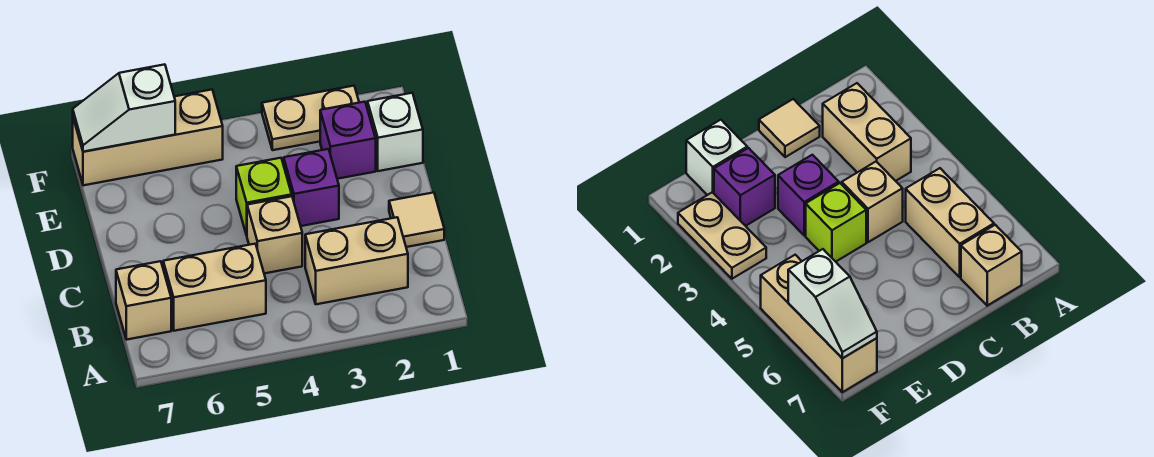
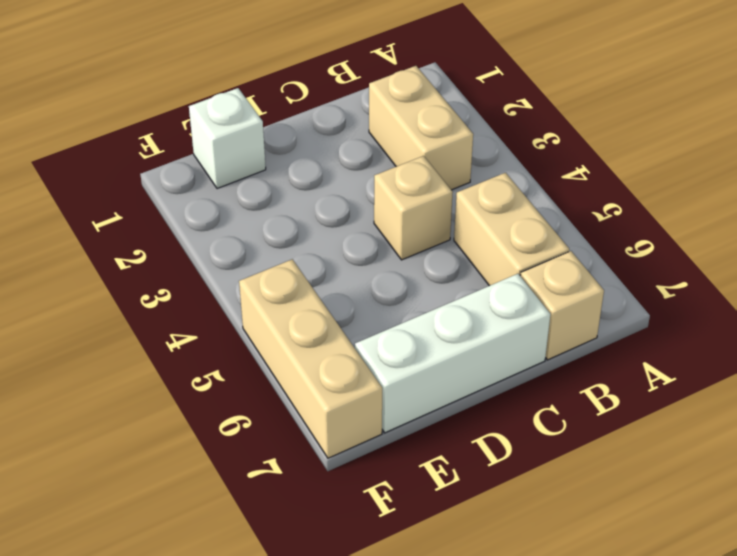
white brick C7:E7 level 1 -> none
none -> tan tile C1 level 1
none -> purple brick D3 level 1
none -> lime brick D4 level 1

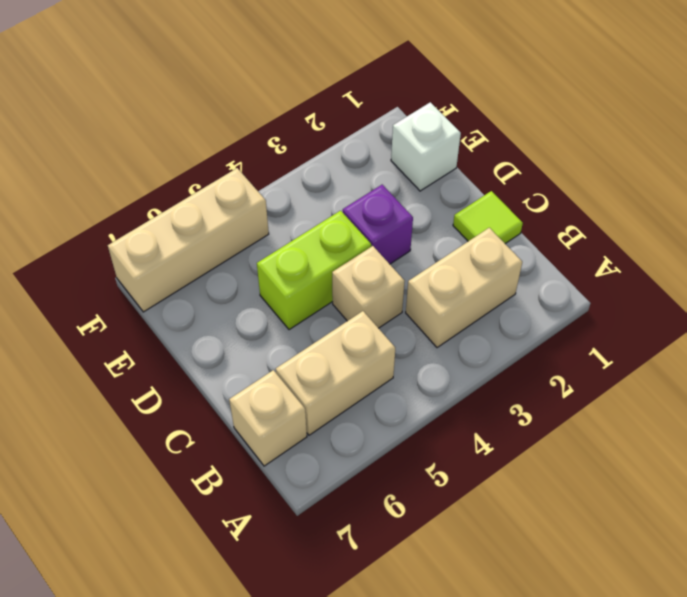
lime tile C1 level 1 -> tan tile C1 level 1
lime brick D4:D5 level 1 -> lime brick D4 level 1
none -> purple brick E2 level 1
none -> tan plate F2:F3 level 1
none -> white slope F6:F7 level 2 top 6

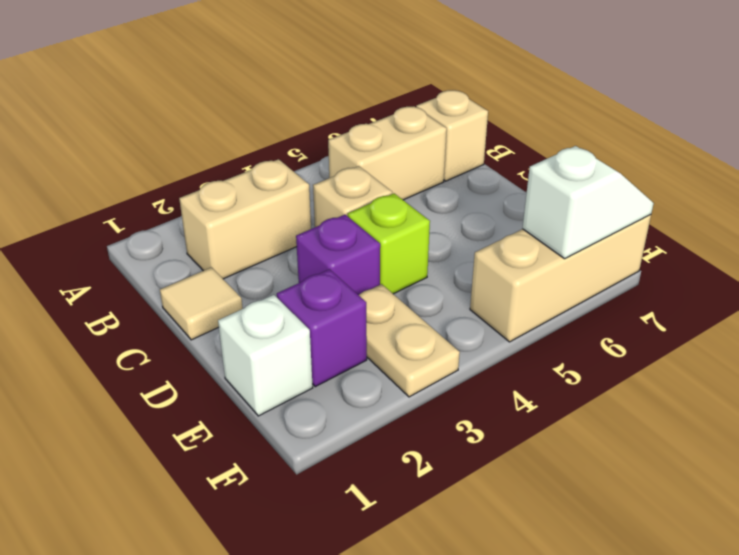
tan plate E3:F3 level 1 -> tan plate F2:F3 level 1

